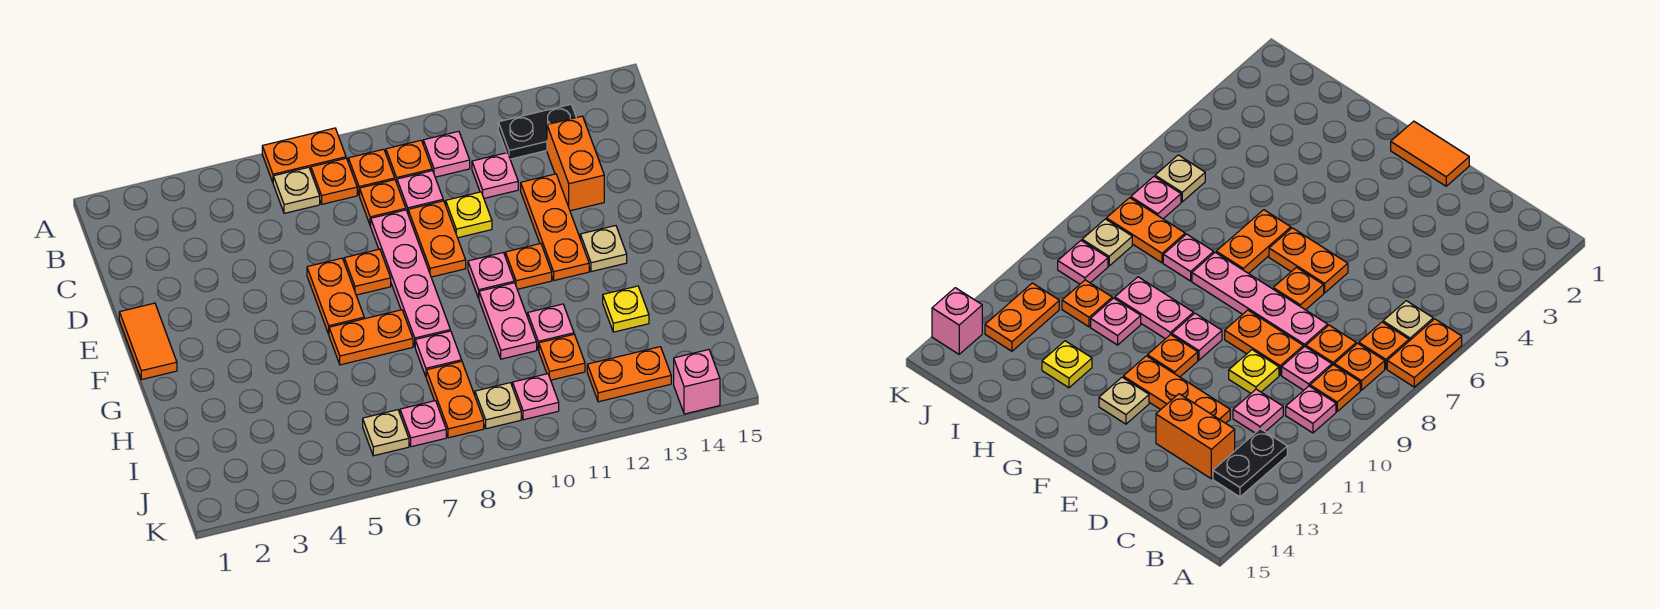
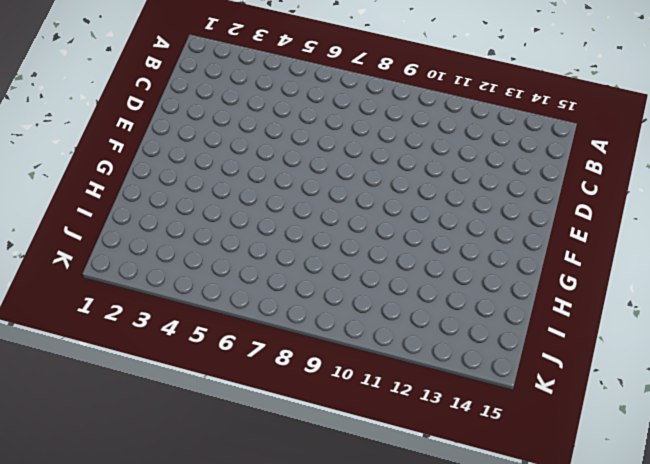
none -> orange plate A6:A7 level 1
none -> tan plate B6 level 1
none -> orange plate B7 level 1
none -> orange plate B8 level 1

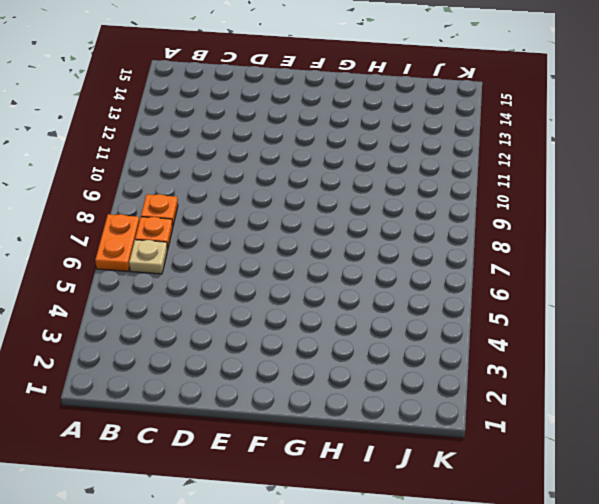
none -> orange plate B9 level 1
none -> pink plate B10 level 1
none -> black plate B12:B13 level 1
none -> orange plate C8 level 1

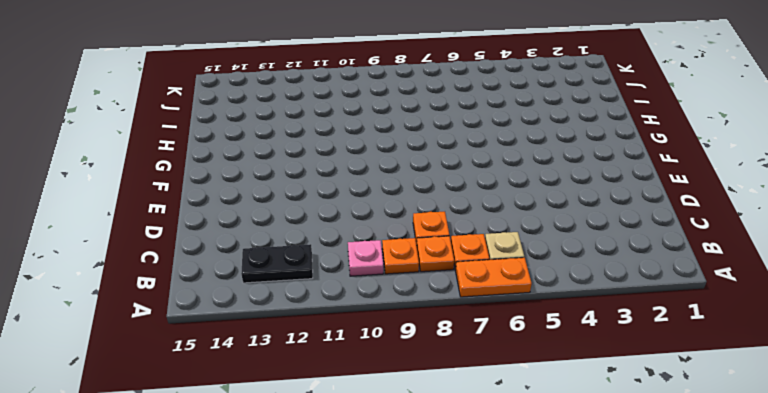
none -> pink plate C9 level 1
none -> pink plate C11 level 1
none -> orange brick C13:D13 level 1
none -> pink plate D8:G8 level 1

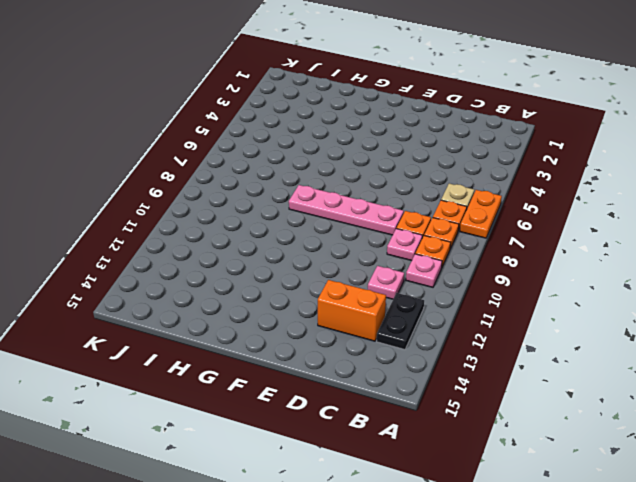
none -> orange plate D9:E9 level 1
none -> yellow plate D10 level 1
none -> orange plate D12:F12 level 1
none -> orange tile E1:F1 level 1

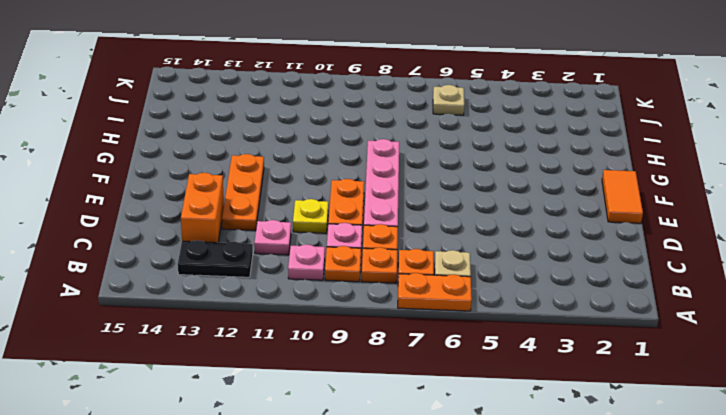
none -> orange plate E6:F6 level 1
none -> orange plate E7 level 1
none -> pink plate F10 level 1
none -> orange plate F11 level 1

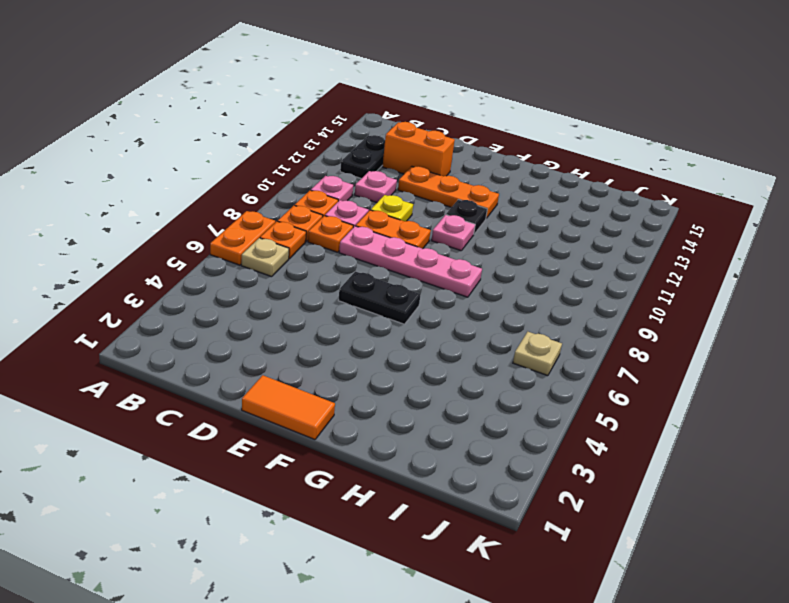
black plate E6:F6 level 1 -> orange plate E6:F6 level 1
black plate F11 level 1 -> orange plate F11 level 1
none -> orange plate E7 level 1
none -> tan plate F13 level 1
none -> orange plate G6:G7 level 1
none -> pink plate G10:H10 level 1

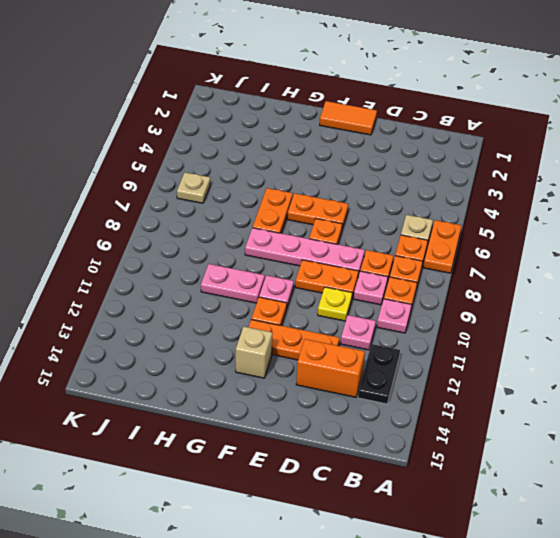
tan brick F13 level 1 -> tan plate F13 level 1
none -> pink plate H8 level 1
none -> pink plate H11 level 1
none -> yellow plate H13 level 1
none -> orange plate I8:J8 level 1

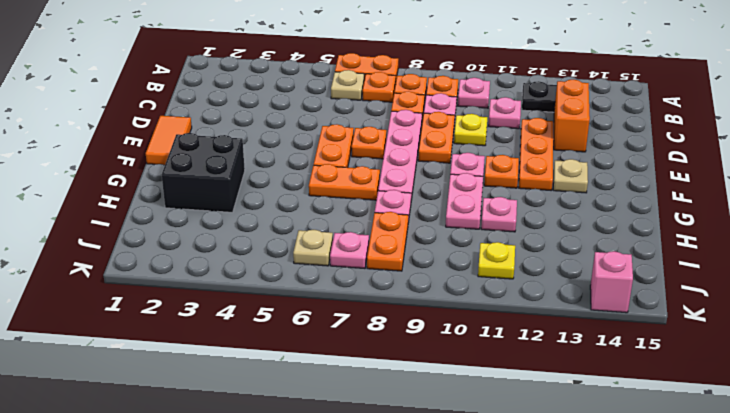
black brick G2:H3 level 1 -> none
yellow plate J11 level 1 -> yellow plate H13 level 1
none -> orange plate I11 level 1
none -> tan plate J9 level 1
none -> pink plate J10 level 1
none -> orange plate J12:J13 level 1

